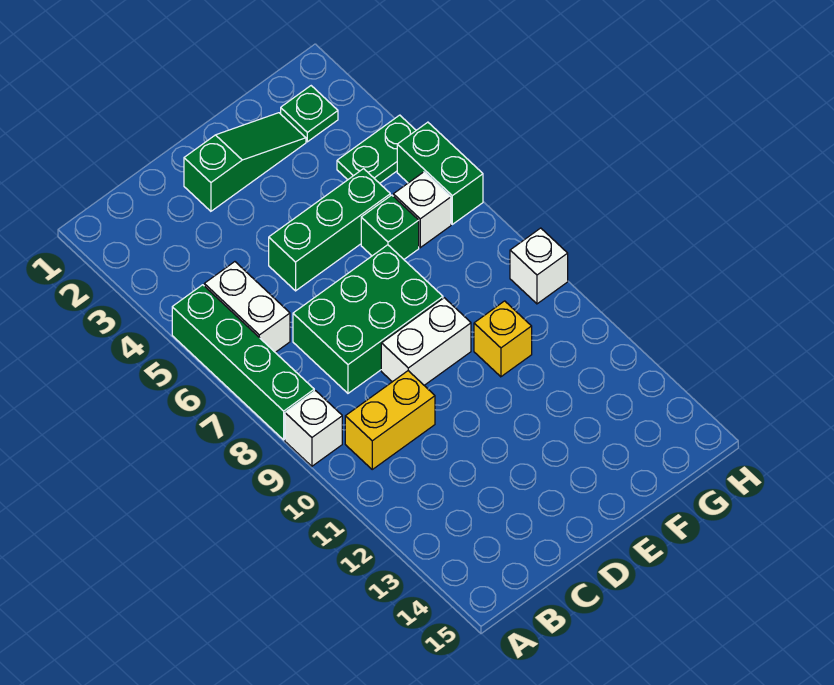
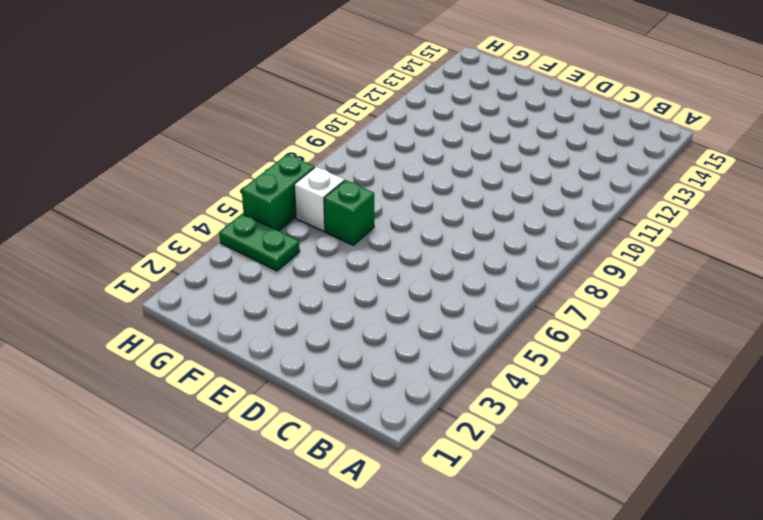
none -> green brick A5:A8 level 1
none -> white brick A9 level 1
none -> white brick B5:B6 level 1

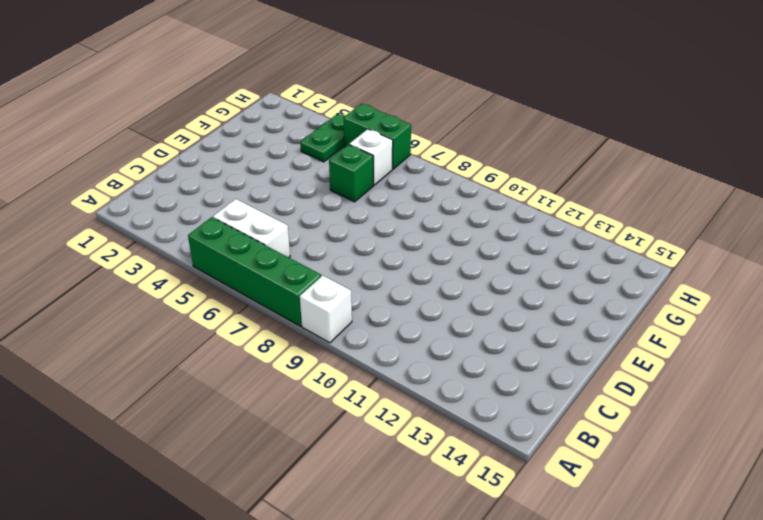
none -> yellow brick B10:C10 level 1
none -> green brick C7:E8 level 1
none -> green slope D2:F2 level 1 top D

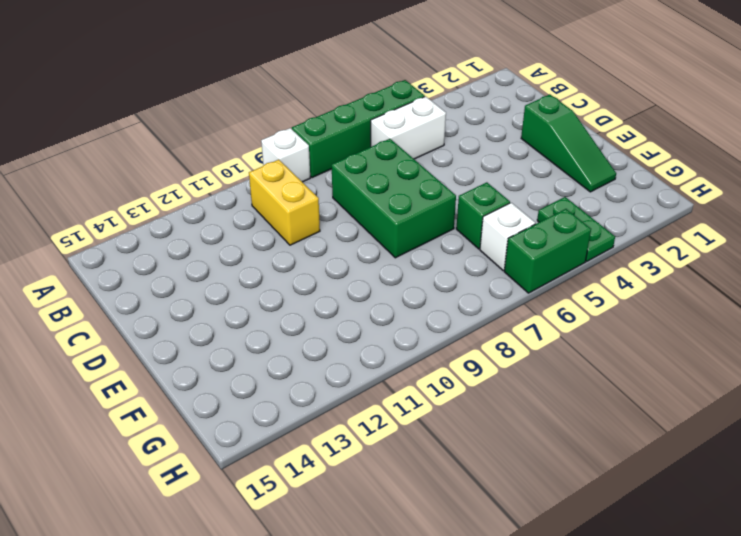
none -> green brick D5:F5 level 1
none -> white brick D9:E9 level 1
none -> yellow brick F10 level 1

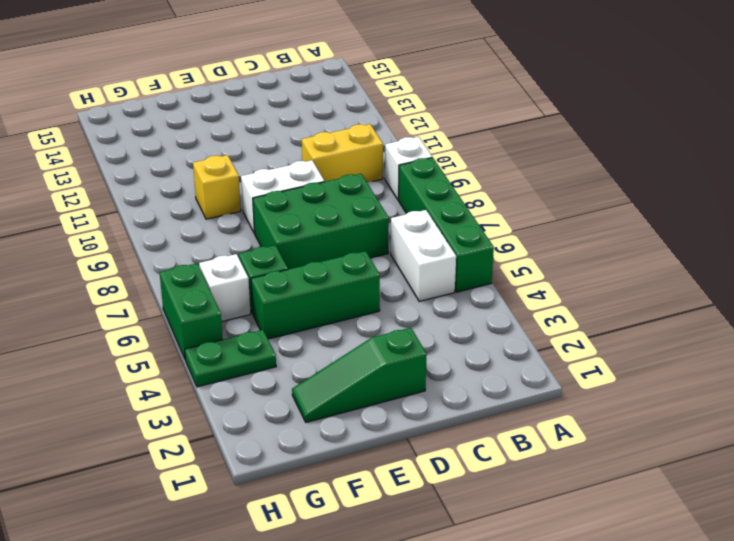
none -> green plate G2 level 1
none -> white brick H9 level 1

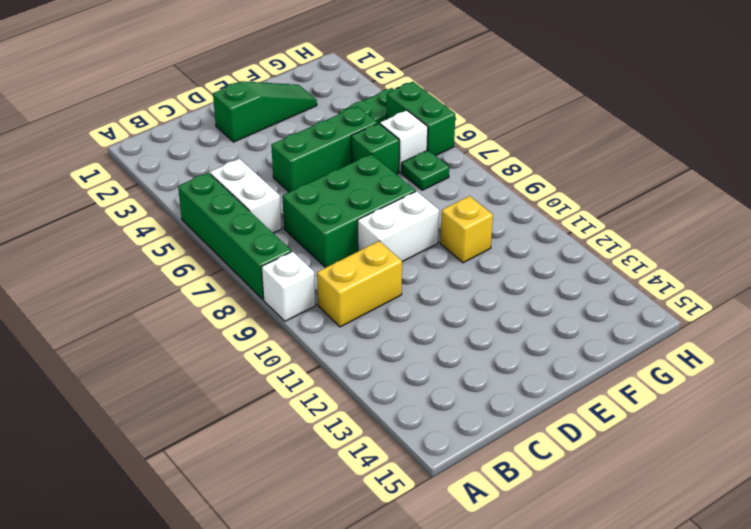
green plate G7 level 1 -> green plate G2 level 1
none -> white brick H9 level 1

